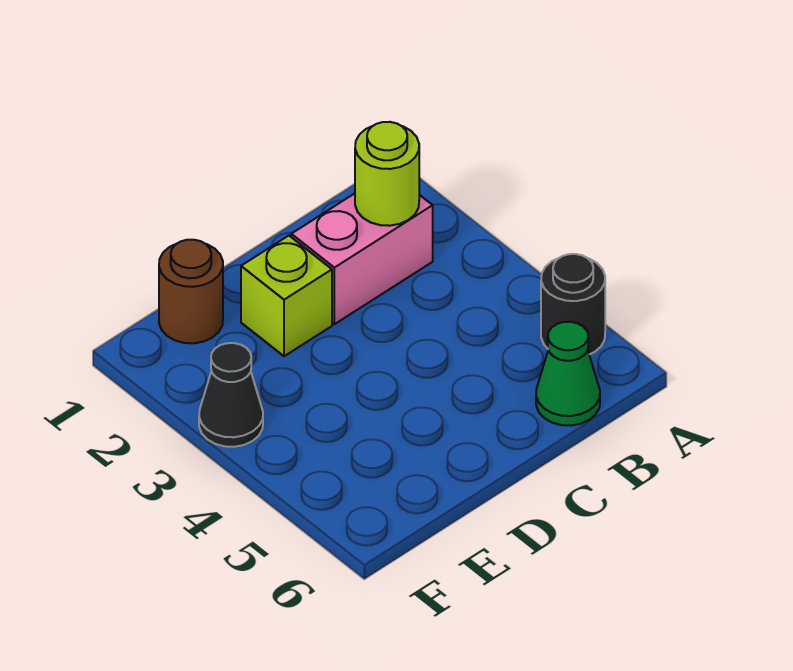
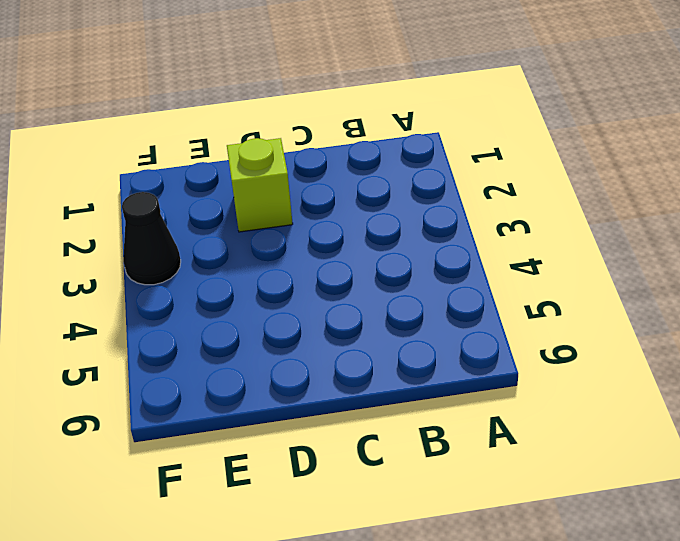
none -> black round brick A5 level 1
none -> pink brick B2:C2 level 1

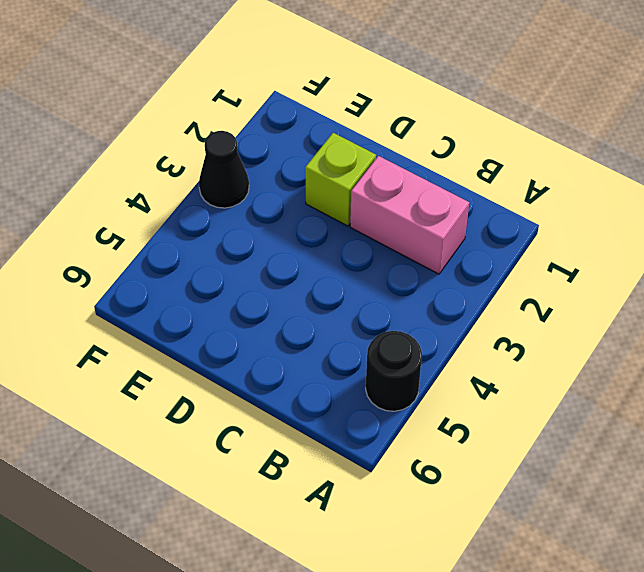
none -> green cone B6 level 1
none -> brown round brick E1 level 1

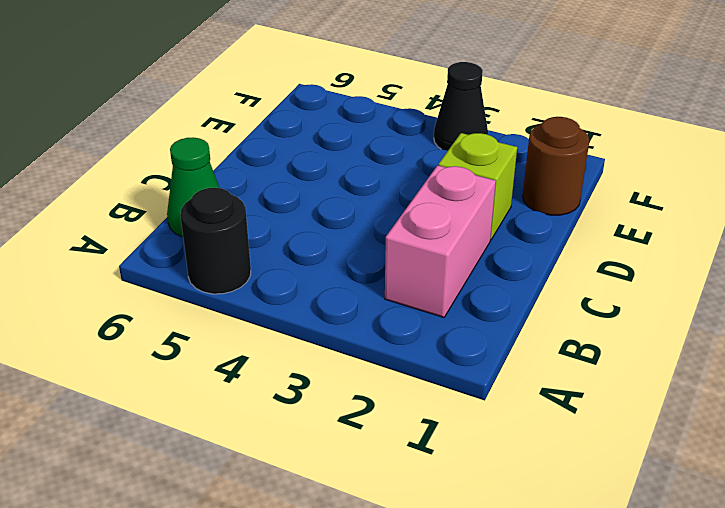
none -> lime round brick B2 level 2

